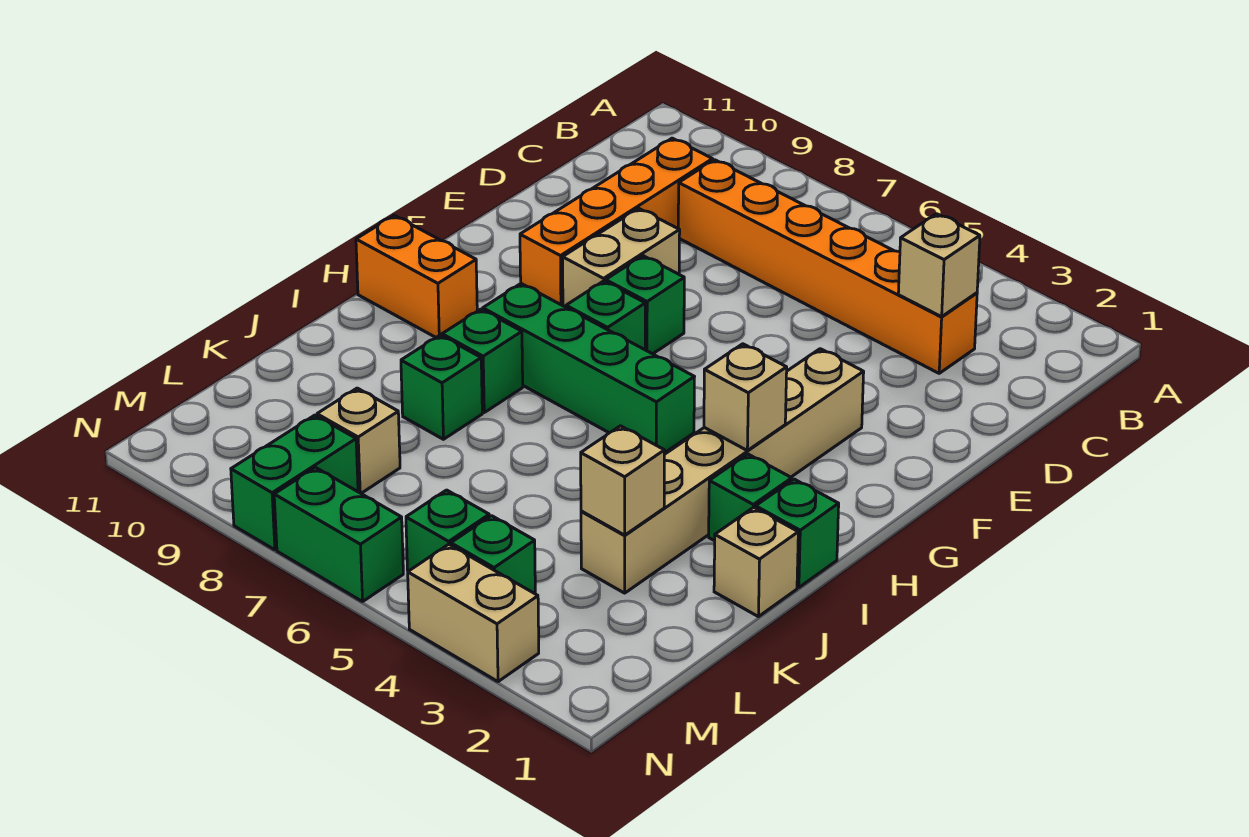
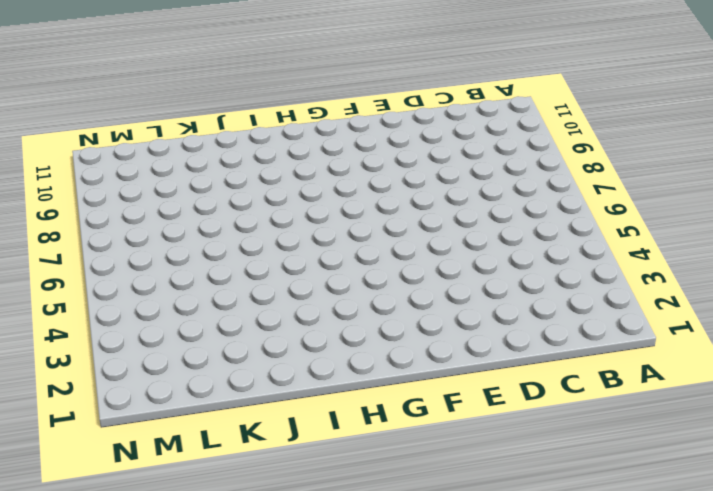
none -> orange brick C3:C8 level 1
none -> orange brick C9:F9 level 1
none -> tan brick E8:F8 level 1

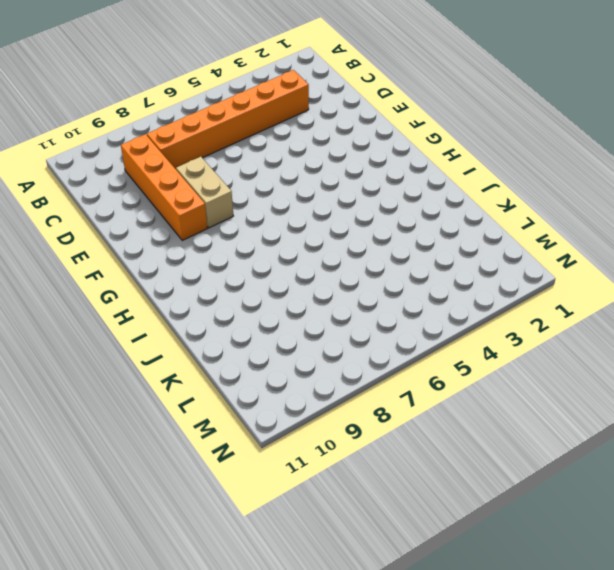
none -> tan brick F3:K3 level 1
none -> green brick F7 level 1
none -> green brick G7 level 1

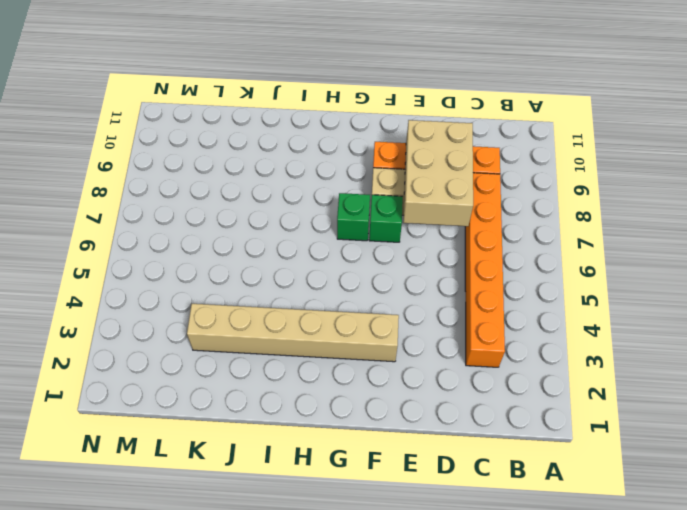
tan brick D7:E9 level 2 -> none
none -> green brick H5:H8 level 1
none -> orange brick H10:H11 level 1
none -> green brick I1 level 1

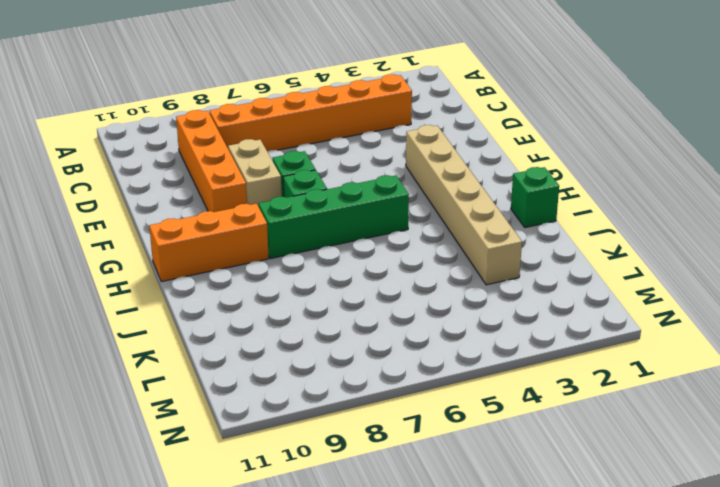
orange brick H9:H11 level 1 -> orange brick H10:H11 level 1
none -> green brick I2 level 1
none -> green brick I8 level 1
none -> tan brick J1 level 1

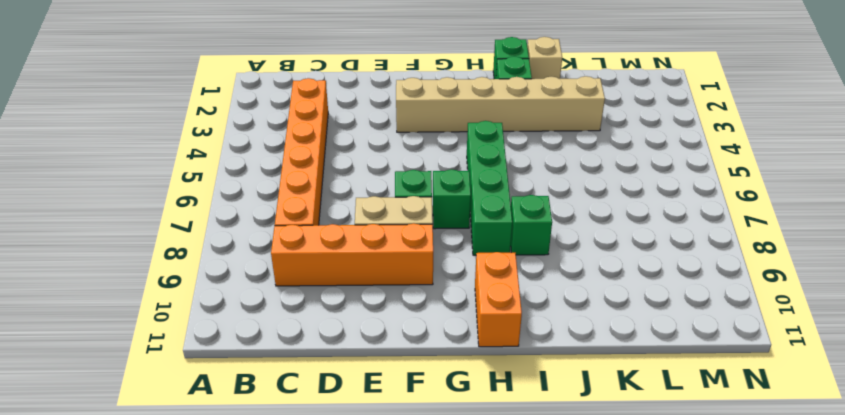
none -> green brick J8 level 1
none -> tan brick L8 level 1
none -> green brick M4 level 1

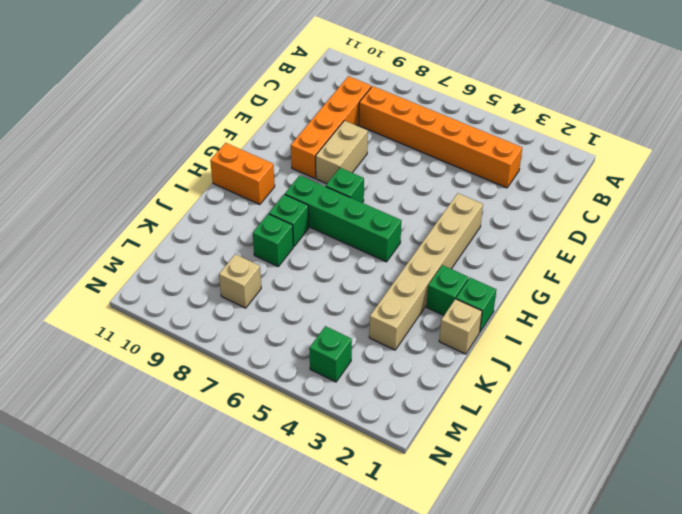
none -> green brick F7 level 1
none -> green brick M5 level 1
none -> green brick M8:N8 level 1

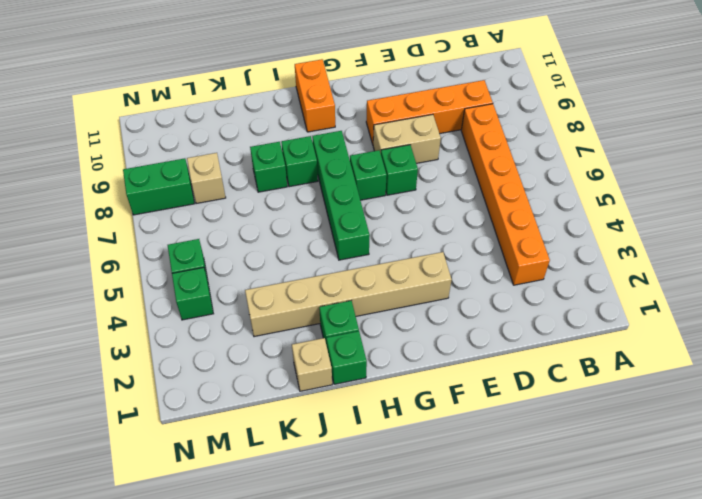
none -> tan brick N3:N4 level 1
none -> green brick N6:N7 level 1
none -> tan brick C3 level 2

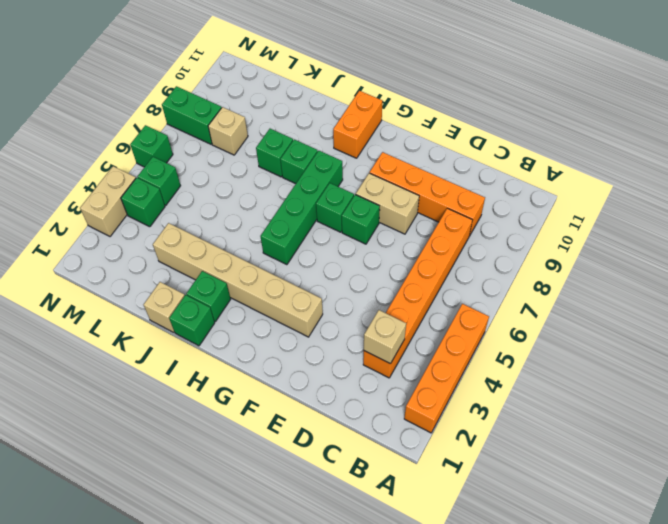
orange brick A2:A5 level 1 -> none
green brick N6 level 1 -> green brick N6:N7 level 1
none -> tan brick H3 level 2
none -> tan brick K3 level 2

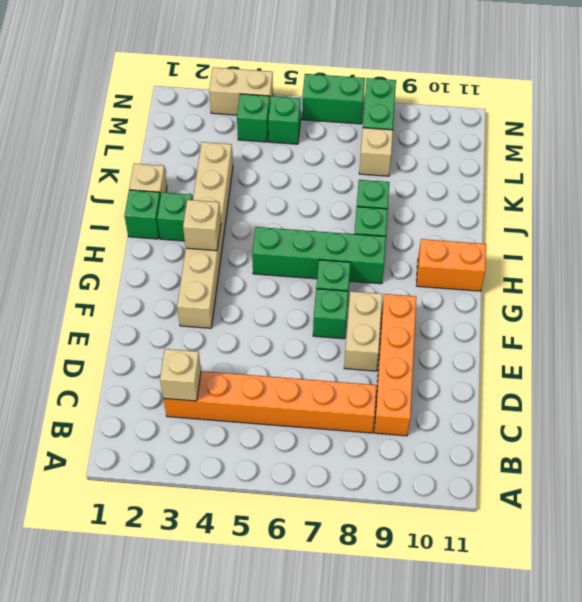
none -> tan brick K3 level 2

